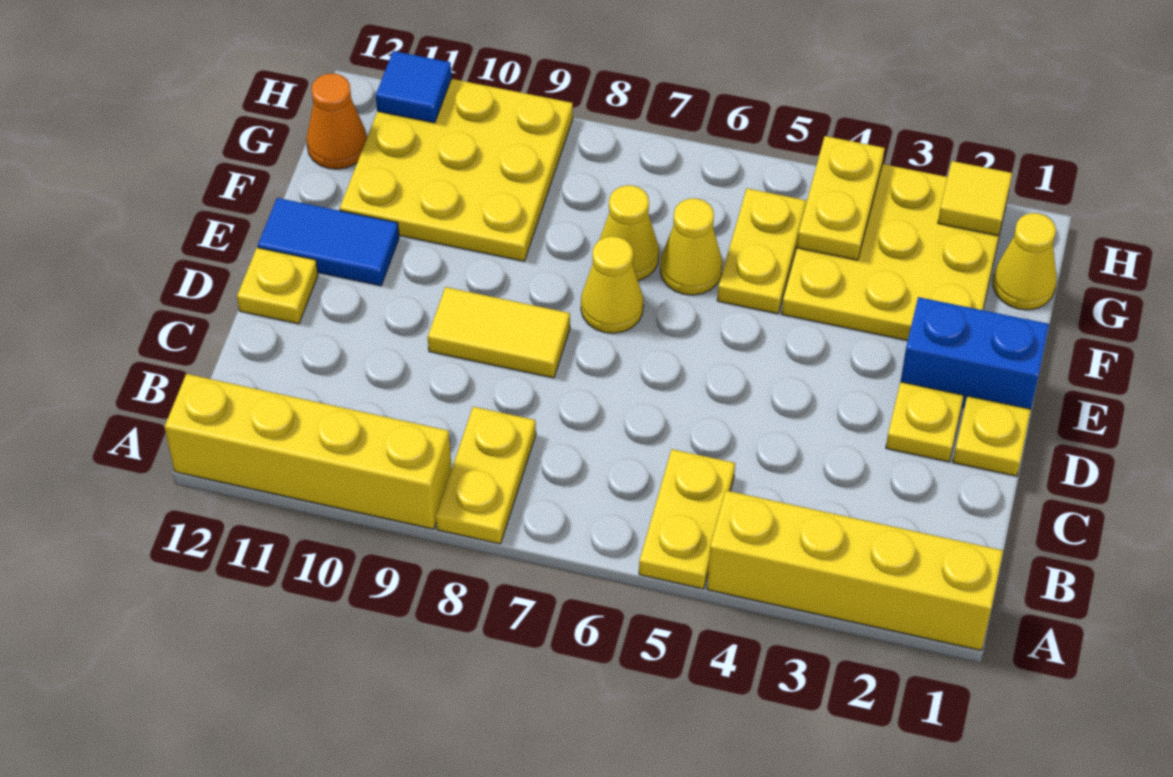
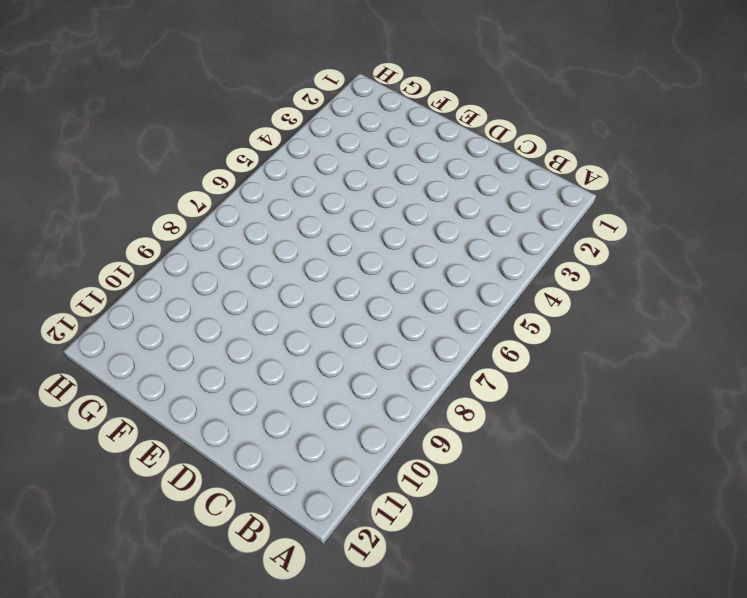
none -> yellow brick A1:A4 level 1
none -> yellow plate A5:B5 level 1
none -> yellow plate A8:B8 level 1

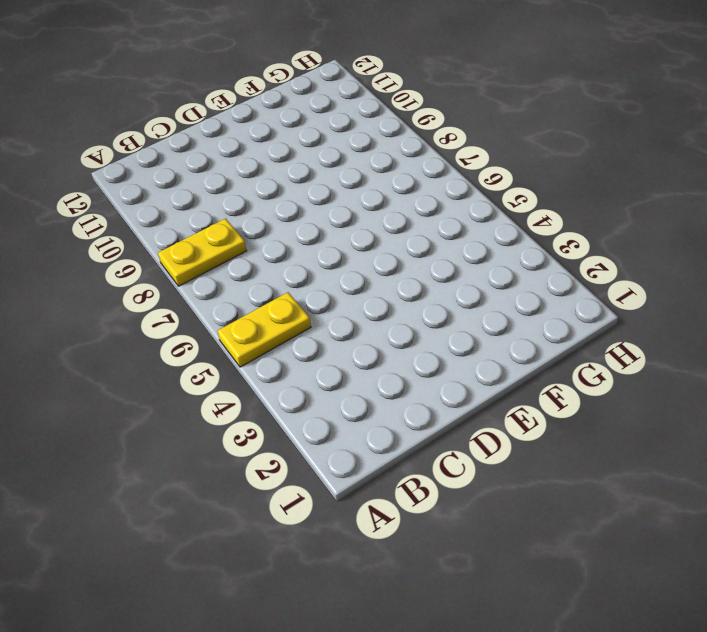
none -> yellow brick A1:A4 level 1
none -> yellow brick A9:A12 level 1
none -> yellow plate D1 level 1

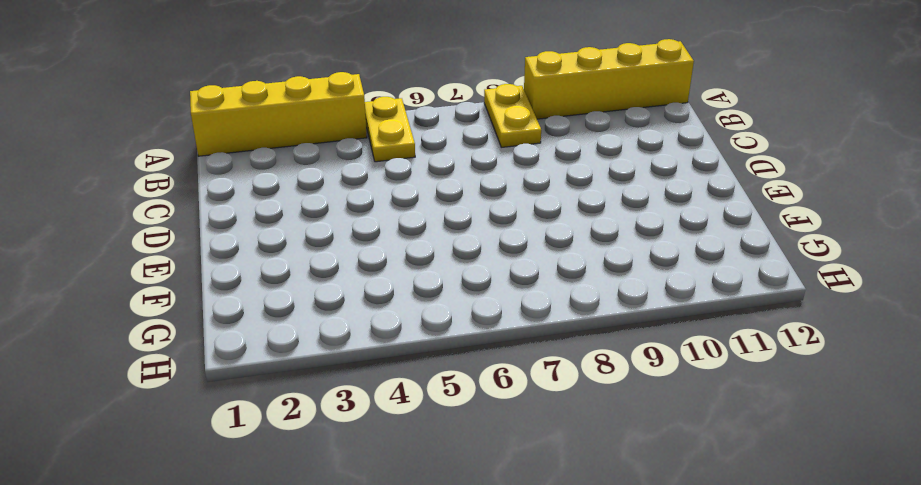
none -> yellow plate D1 level 1
none -> yellow plate D2 level 1
none -> yellow tile D8:D9 level 1

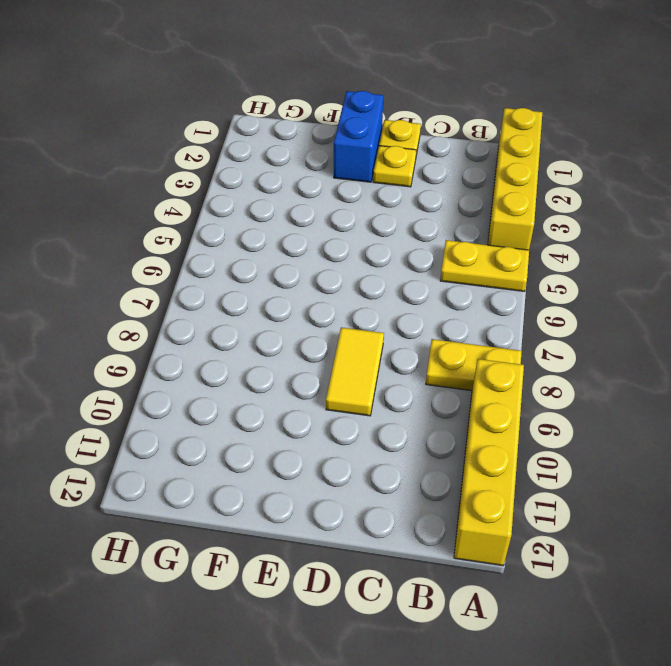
none -> yellow plate D12 level 1
none -> yellow cone E7 level 1
none -> blue tile E11:E12 level 1

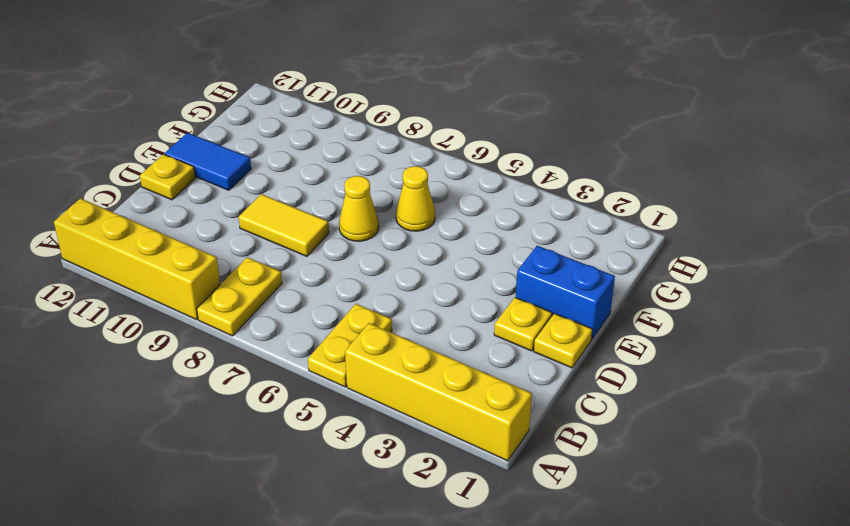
none -> yellow plate F2:H4 level 1
none -> yellow plate F5:G5 level 1
none -> yellow cone F7 level 1

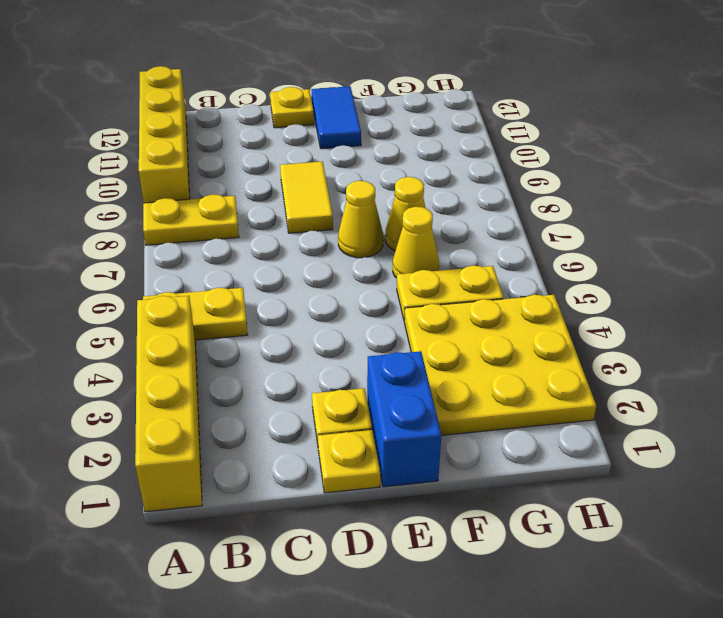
none -> yellow plate F9:H11 level 1
none -> yellow cone G1 level 1
none -> orange cone G12 level 1

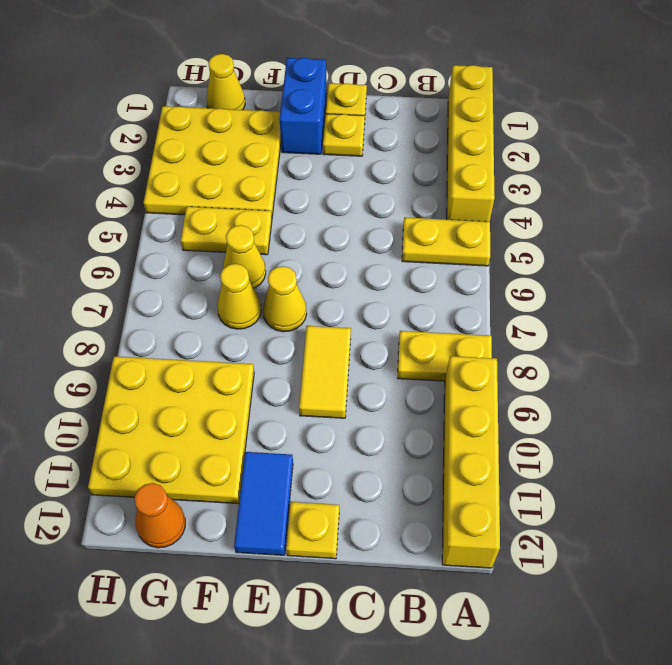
none -> yellow plate G4:H4 level 2
none -> yellow tile H2 level 2
none -> blue tile H11 level 2

